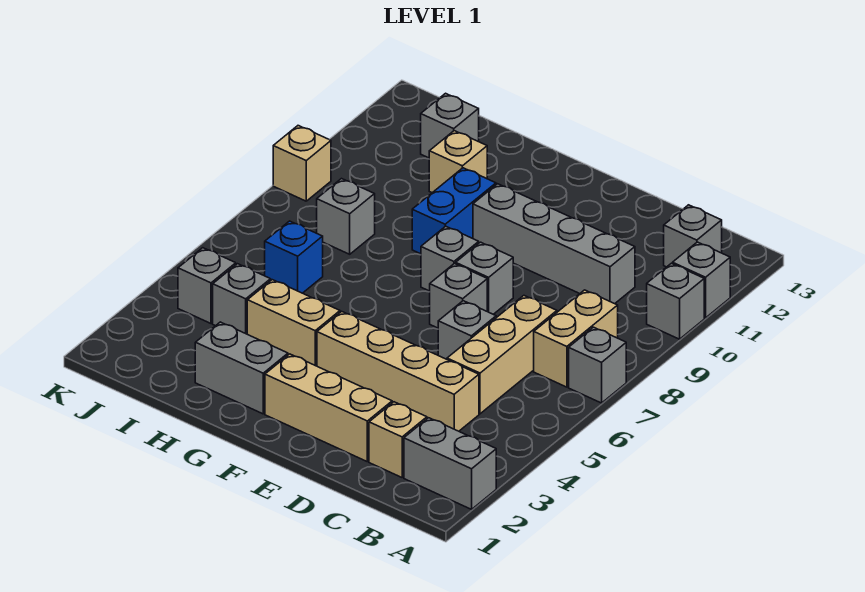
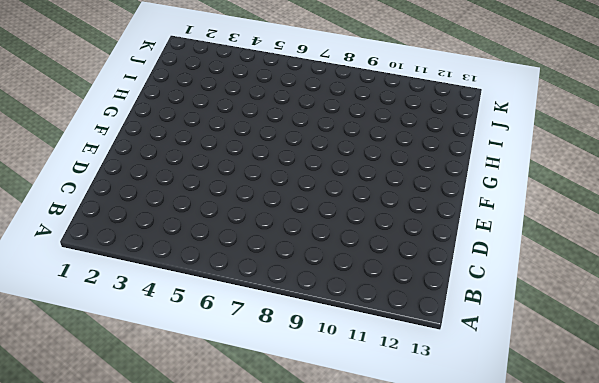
none -> grey brick A2:B2 level 1
none -> grey brick A7 level 1
none -> grey brick A10 level 1

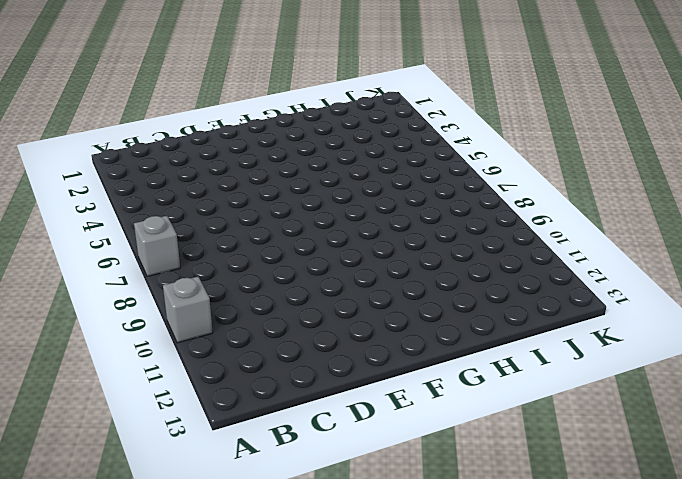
none -> grey brick A2:B2 level 1
none -> grey brick A11 level 1
none -> tan brick B7:B8 level 1

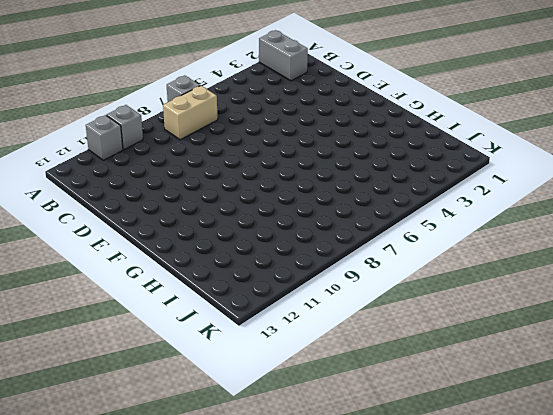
none -> grey brick B12 level 1
none -> tan brick C2 level 1
none -> tan brick C4:F4 level 1

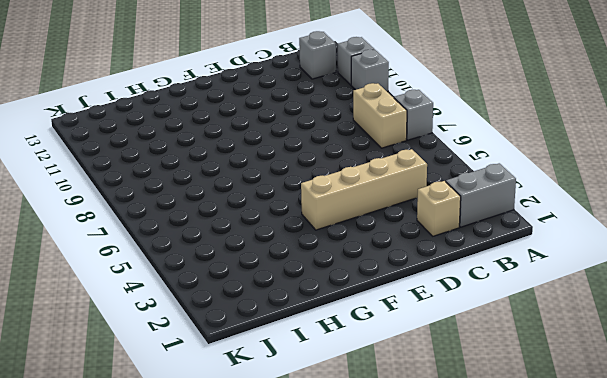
none -> tan brick C5:C7 level 1
none -> grey brick C10:F10 level 1
none -> tan brick D2:F2 level 1

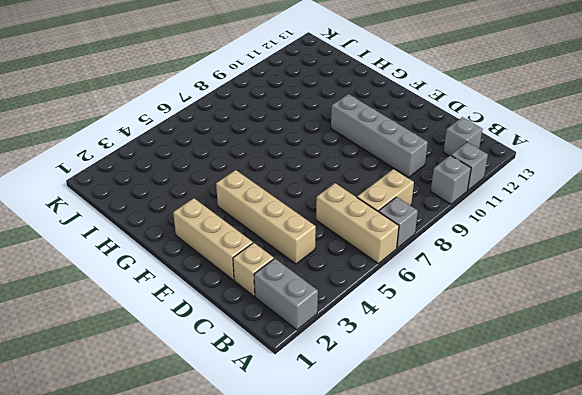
tan brick A6:C6 level 1 -> tan brick C5:C7 level 1
none -> grey brick D6 level 1
none -> grey brick E7 level 1
none -> grey brick E8 level 1

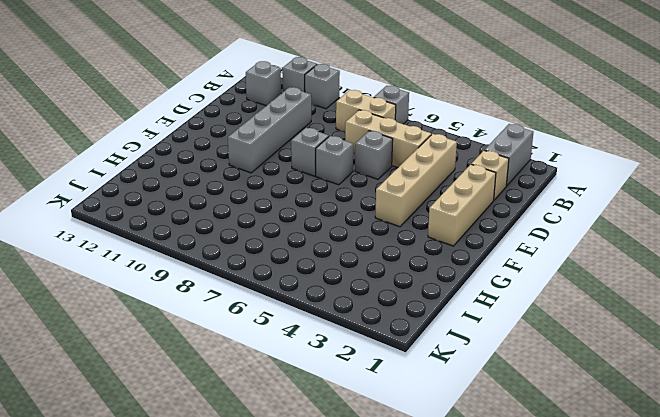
none -> grey brick F8 level 1
none -> grey brick G2:H2 level 1
none -> tan brick G4:H4 level 1

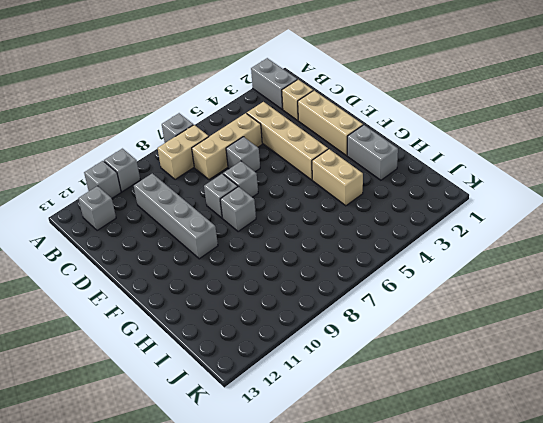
none -> blue brick G9:G10 level 1
none -> tan brick H11 level 1
none -> grey brick I4 level 1

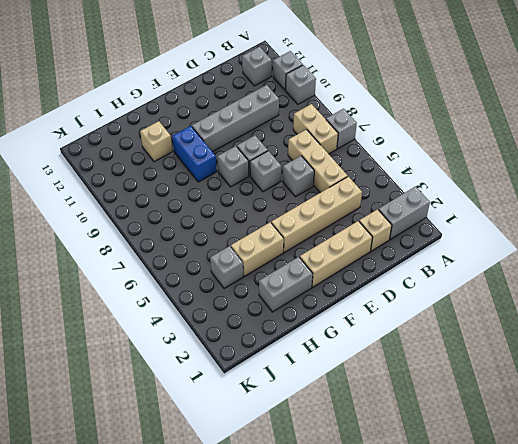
none -> blue brick I6 level 1
none -> grey brick I8 level 1
none -> grey brick I12 level 1

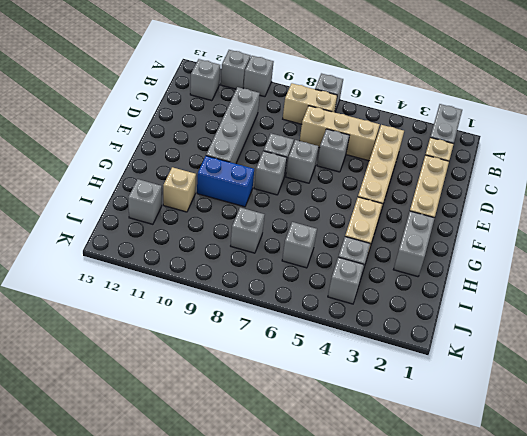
grey brick I6 level 1 -> blue brick I6 level 1
none -> tan brick K9 level 1

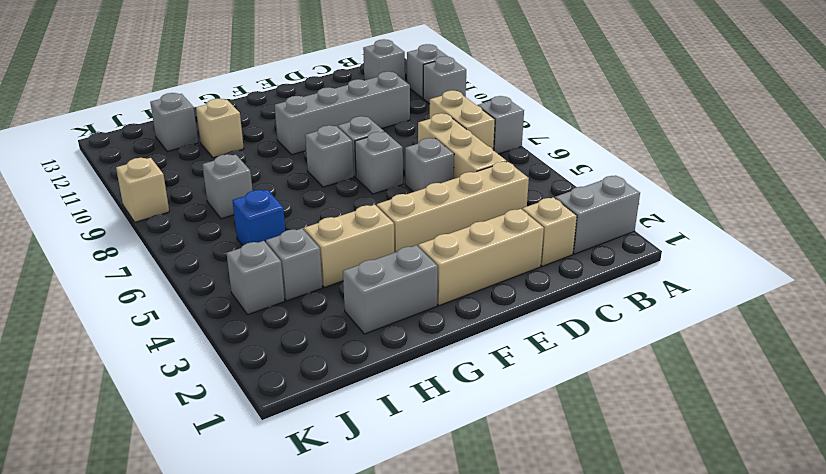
none -> blue brick G9:G10 level 1

